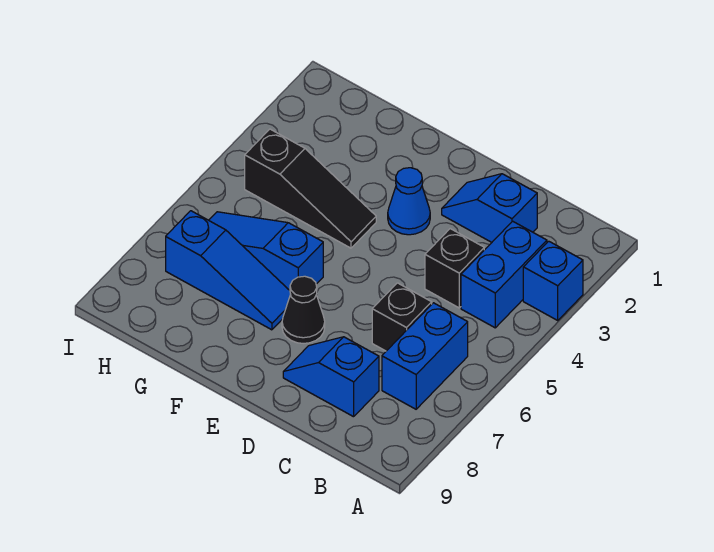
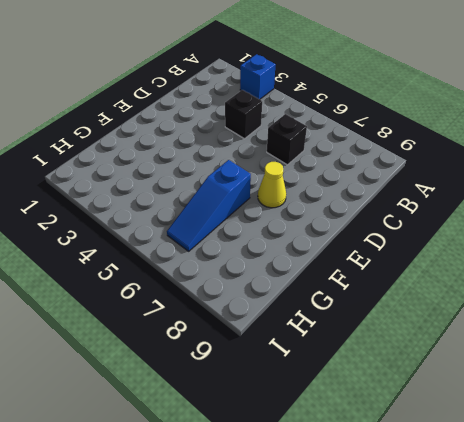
yellow cone E7 level 1 -> black cone E7 level 1
none -> blue brick B3:B4 level 1
none -> blue brick B6:B7 level 1
none -> blue slope C2:D2 level 1 top C

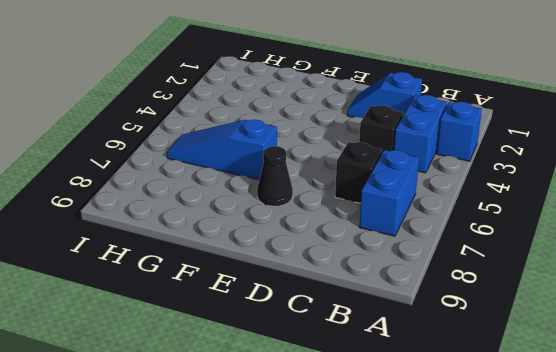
none -> blue slope C8:D8 level 1 top C
none -> blue cone E3 level 1
none -> black slope F4:H4 level 1 top H

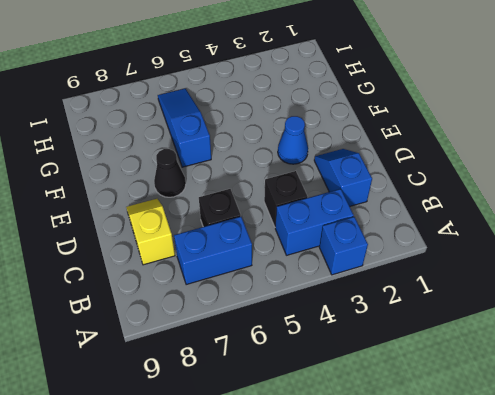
yellow slope C8:D8 level 1 top C -> blue slope C8:D8 level 1 top C
none -> black slope F4:H4 level 1 top H
none -> blue slope F7:H7 level 1 top H

